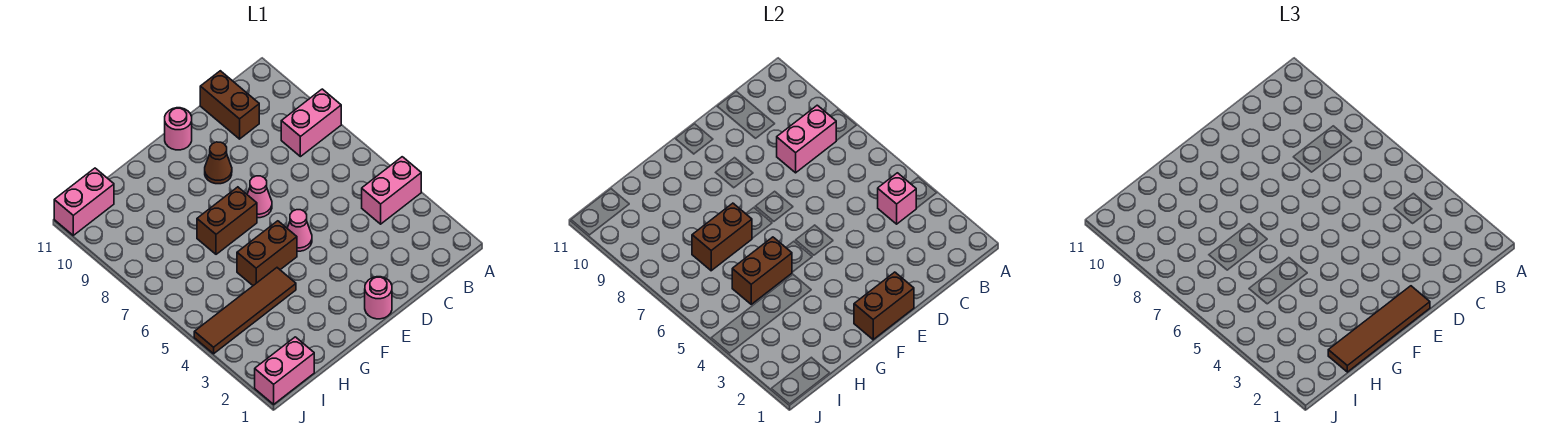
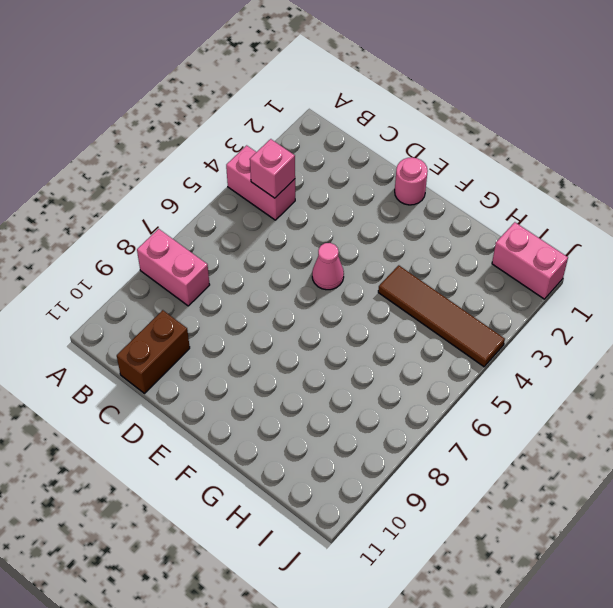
none -> pink cone E7 level 1
none -> brown cone E9 level 1
none -> pink round brick E11 level 1

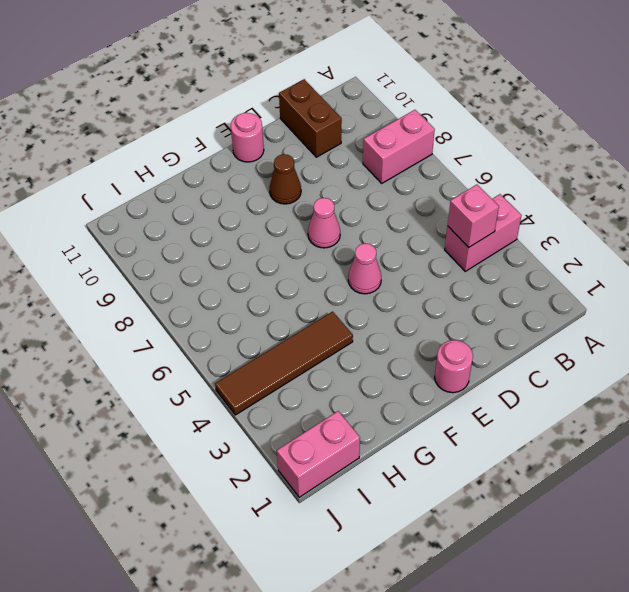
none -> brown brick F5:G5 level 1
none -> brown brick F7:G7 level 1
none -> pink brick I11:J11 level 1

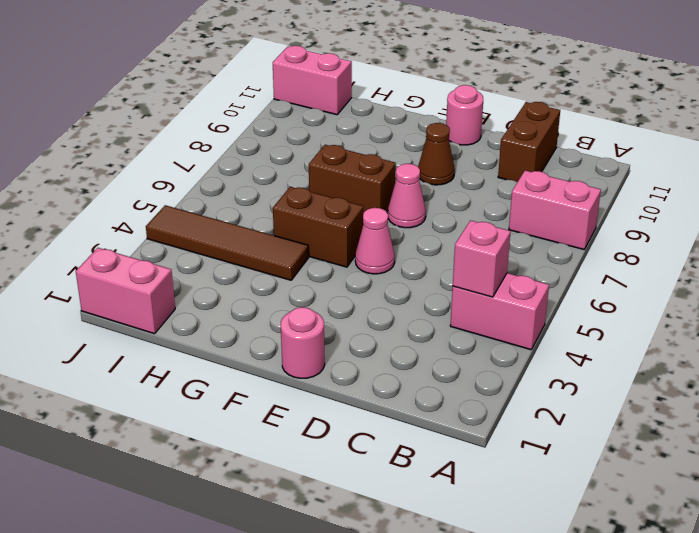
none -> pink brick B8:C8 level 2
none -> brown brick E1:F1 level 2
none -> brown brick G5:H5 level 2

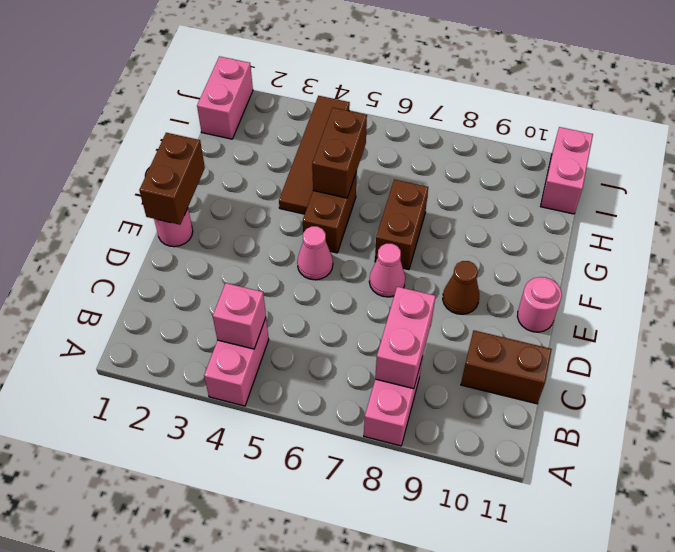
none -> brown brick G7:H7 level 2
none -> brown tile E1:H1 level 3

